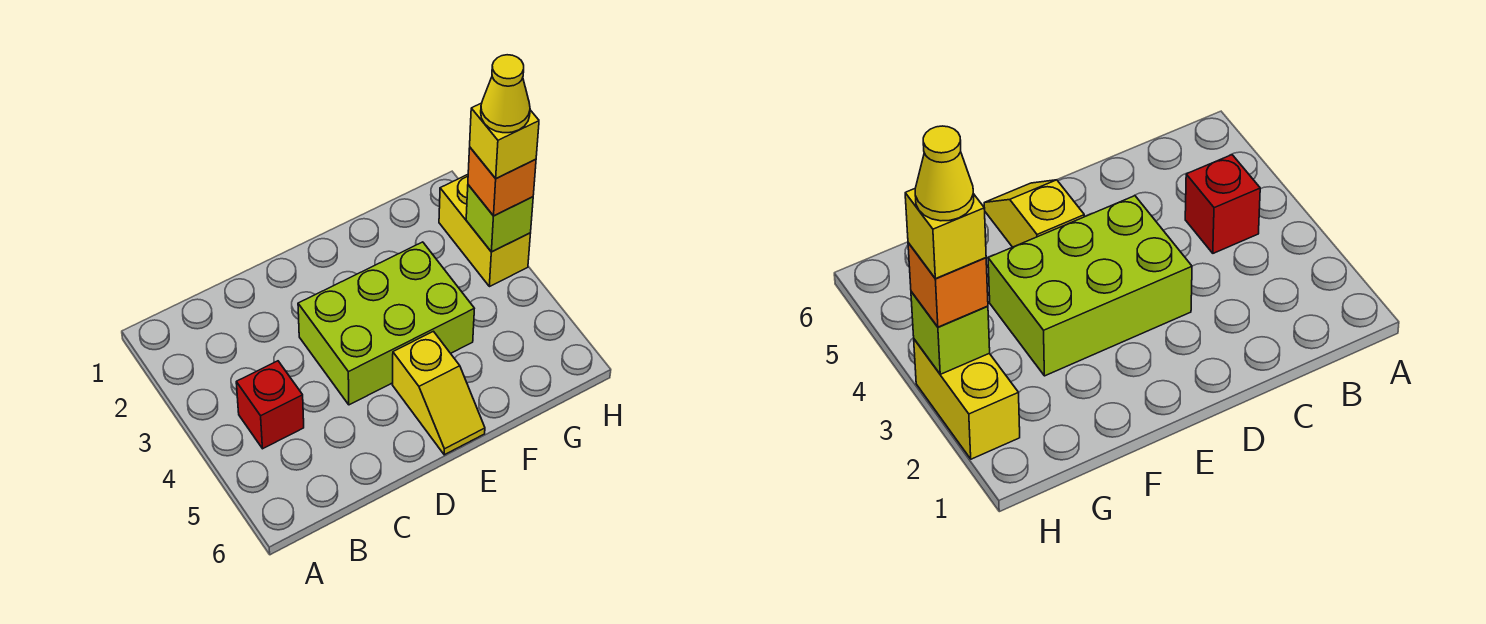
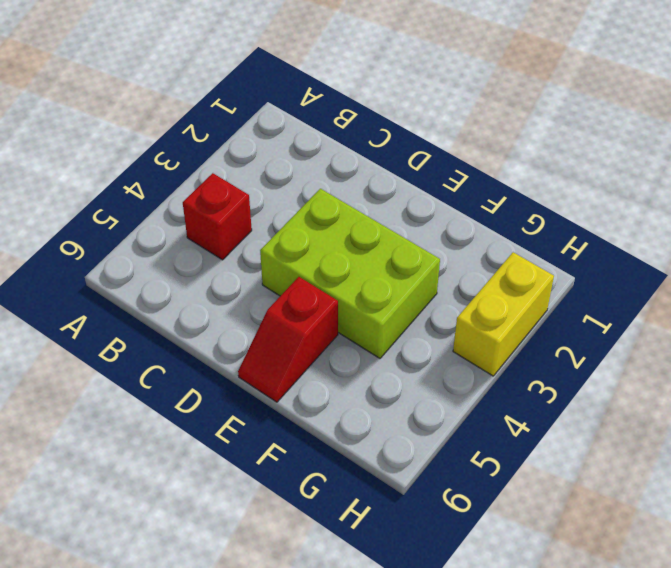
red slope E5:E6 level 1 top 5 -> yellow slope E5:E6 level 1 top 5
none -> lime brick H3 level 2
none -> orange brick H3 level 3

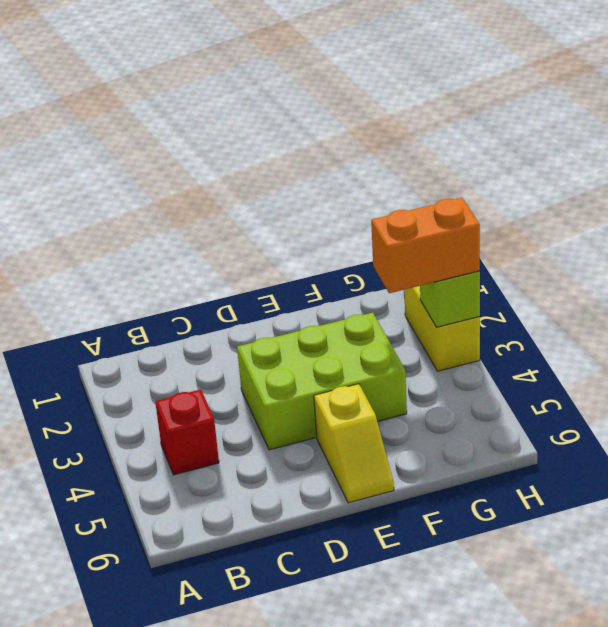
orange brick G3:H3 level 3 -> orange brick H3 level 3
none -> yellow brick H3 level 4
none -> yellow cone H3 level 5

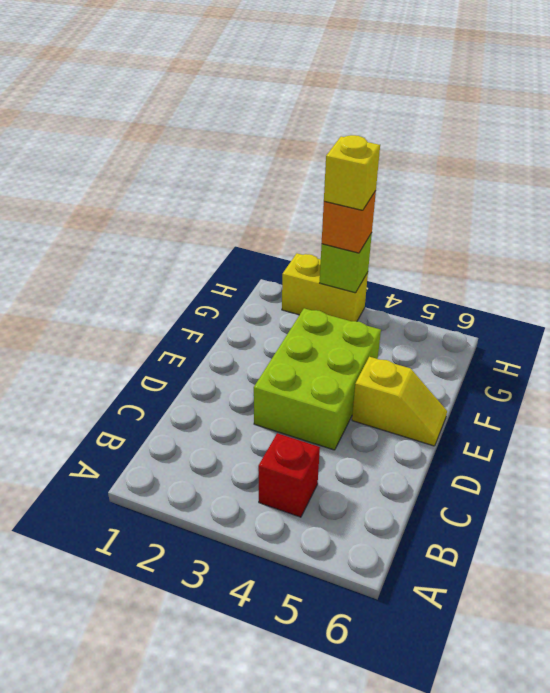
none -> yellow cone H3 level 5

